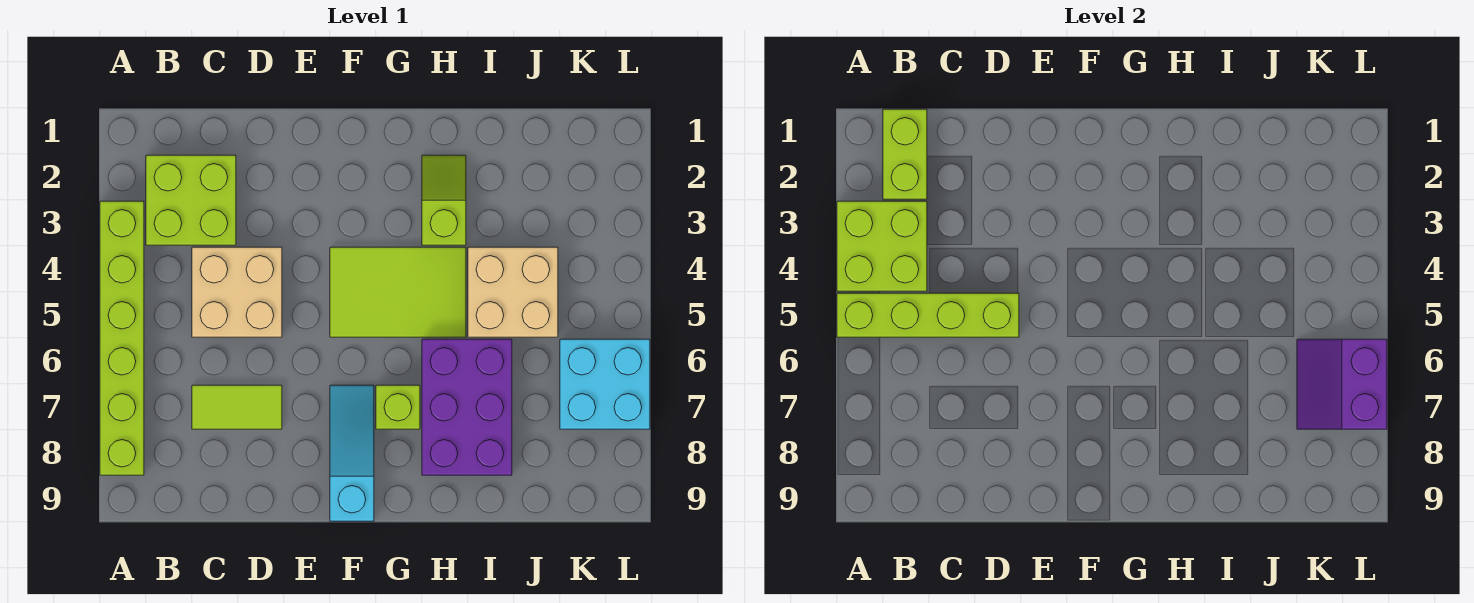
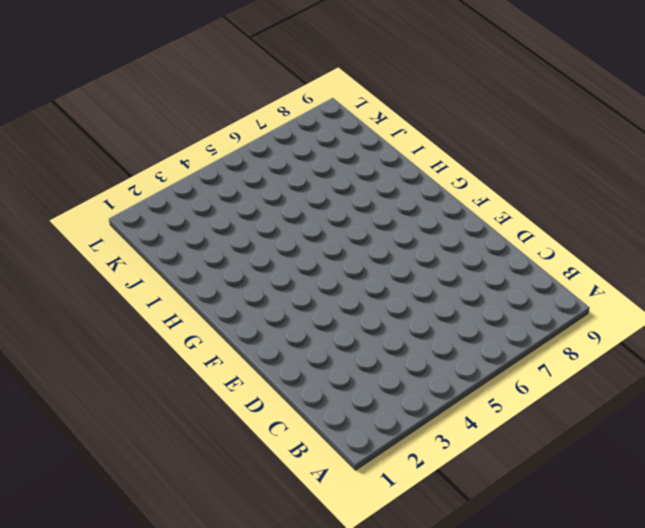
none -> lime brick A3:A8 level 1
none -> lime brick B2:C3 level 1
none -> tan brick C4:D5 level 1

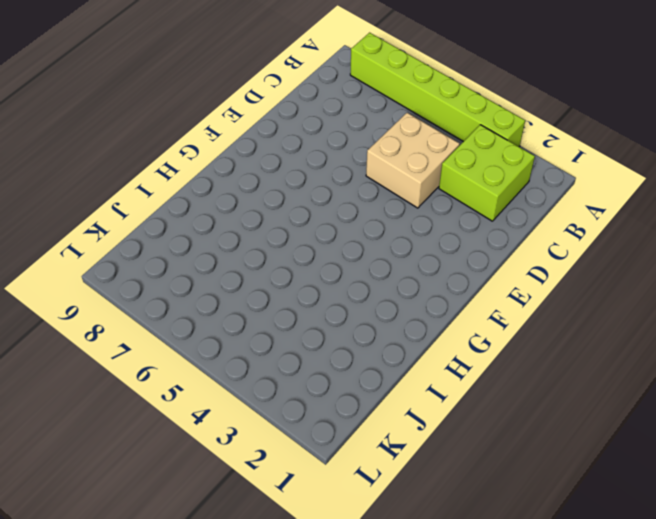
none -> lime tile C7:D7 level 1
none -> lime tile F4:H5 level 1
none -> cyan slope F7:F9 level 1 top 9

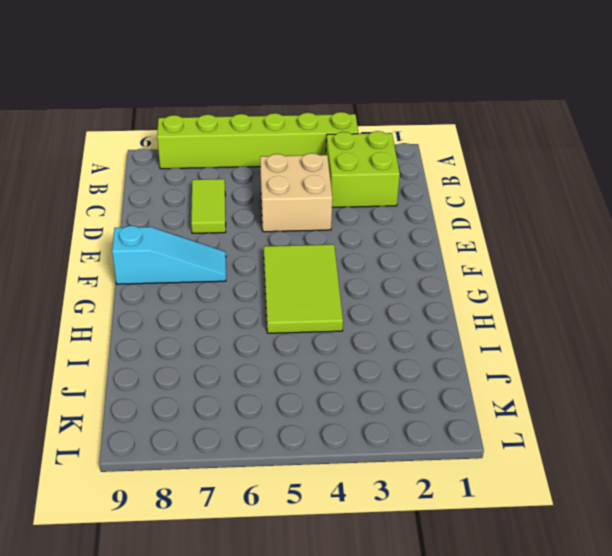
none -> lime brick G7 level 1
none -> lime slope H2:H3 level 1 top 3
none -> purple brick H6:I8 level 1

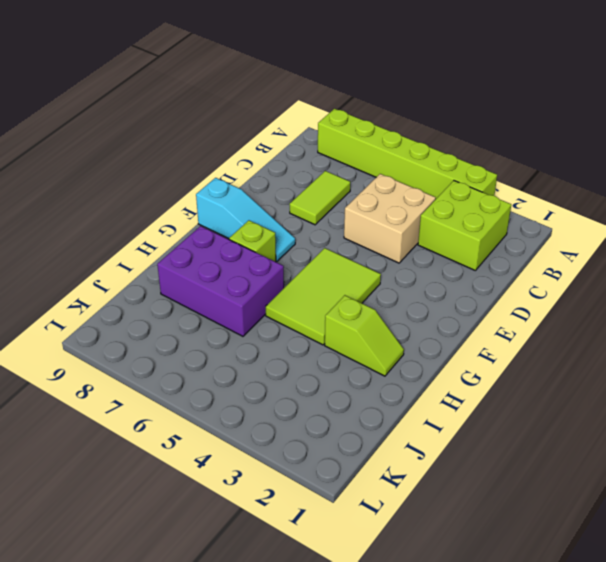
none -> tan brick I4:J5 level 1
none -> cyan brick K6:L7 level 1
none -> lime brick A3:B4 level 2

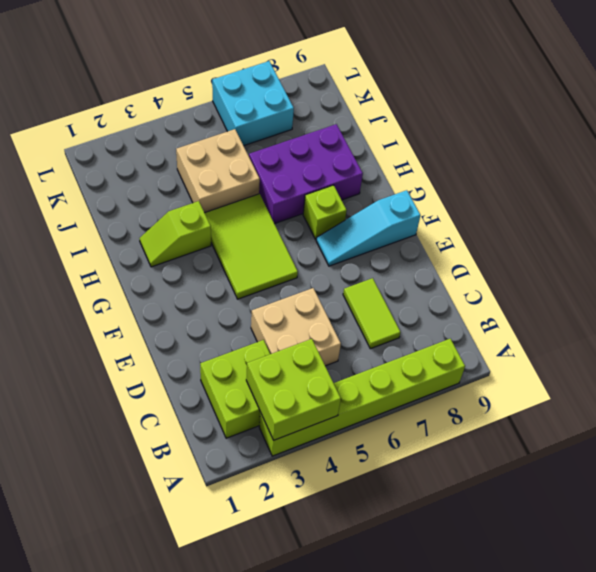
none -> lime brick A5:D5 level 2
none -> lime brick B1:B2 level 2
none -> purple slope K6:L7 level 2 top L

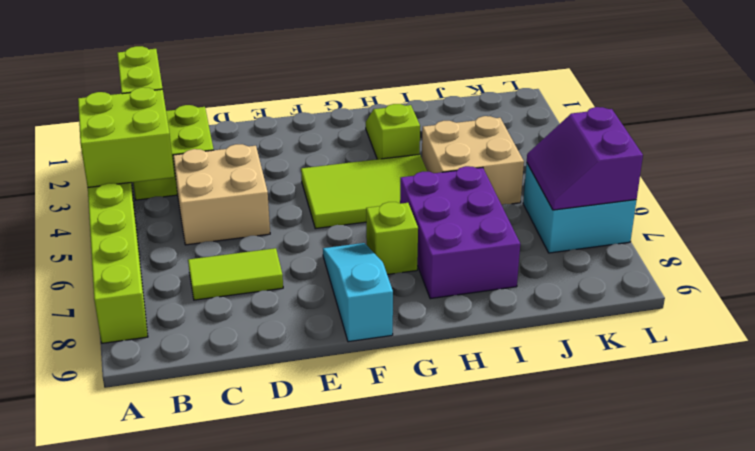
none -> lime brick A5:D5 level 2

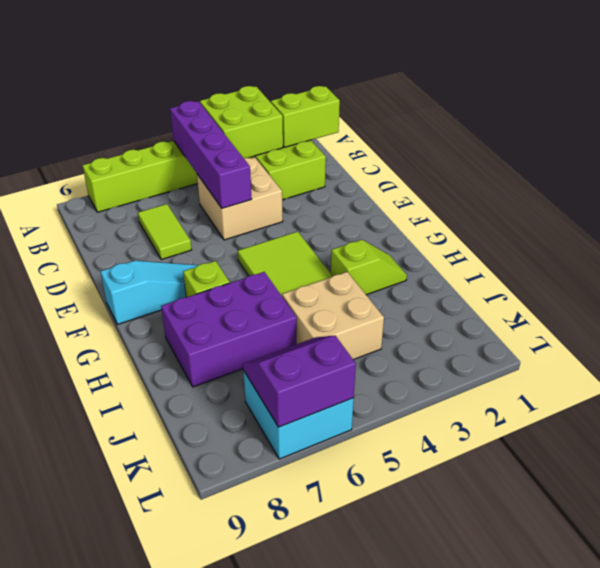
purple brick A5:D5 level 2 -> lime brick A5:D5 level 2

